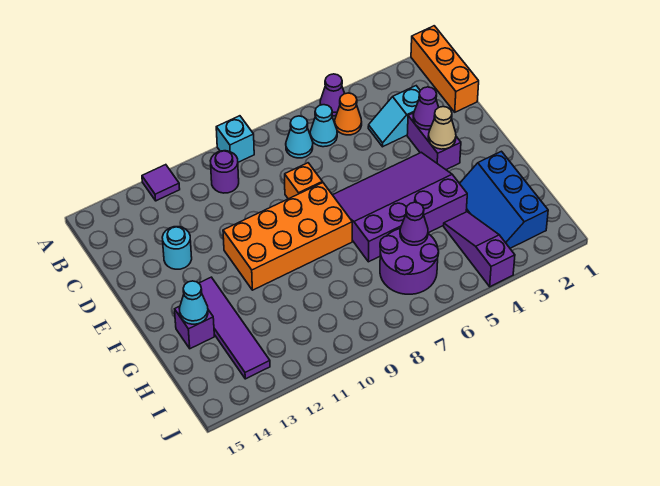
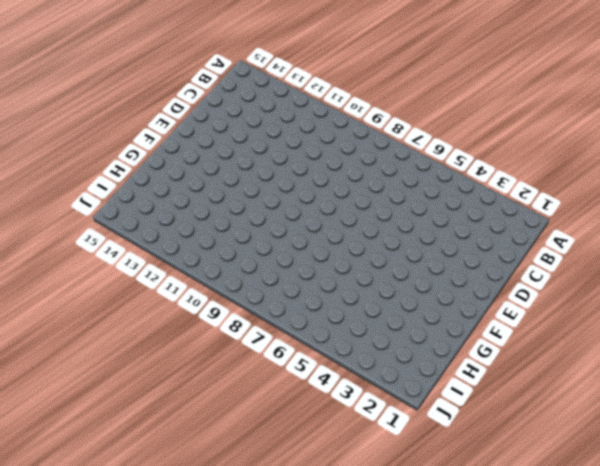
none -> orange brick A1:C1 level 1
none -> purple cone A5 level 1
none -> cyan brick A9 level 1

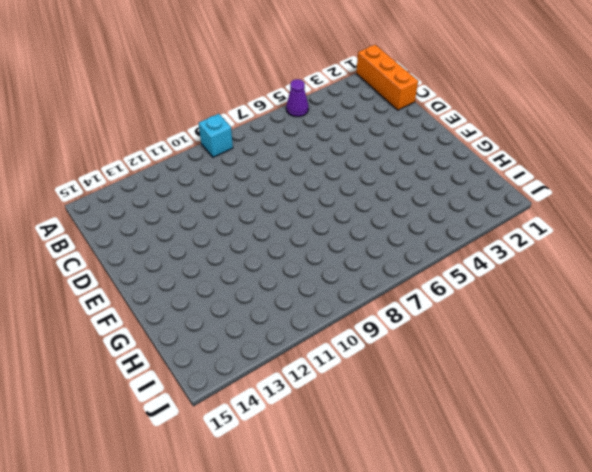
none -> purple tile A12 level 1
none -> orange cone B5 level 1
none -> cyan cone B6 level 1

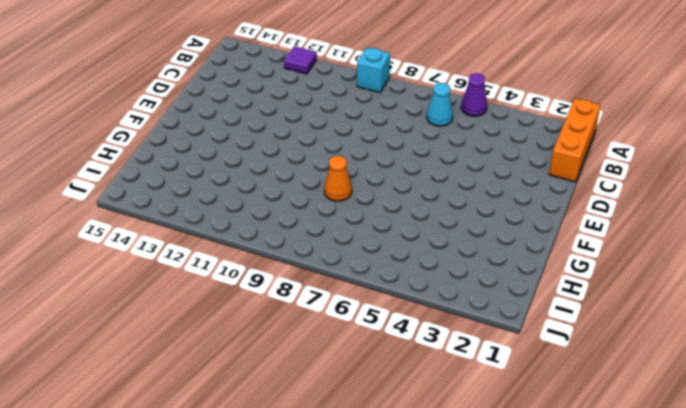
orange cone G8 level 1 -> orange cone B5 level 1
none -> cyan cone B7 level 1
none -> purple round brick B10 level 1
none -> cyan slope C3:C4 level 1 top 3

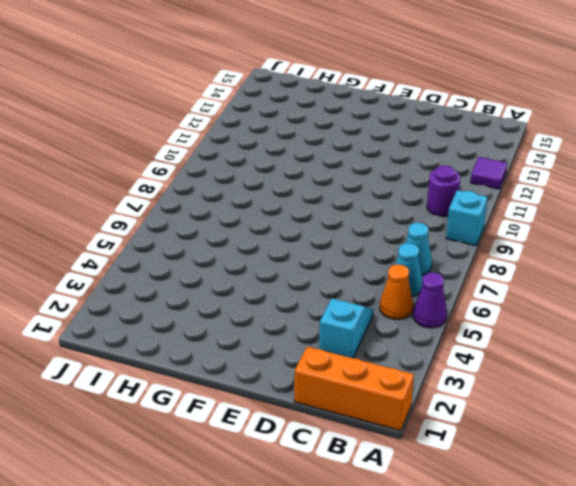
none -> purple brick D3:E3 level 1
none -> orange brick D8 level 1
none -> cyan round brick D13 level 1

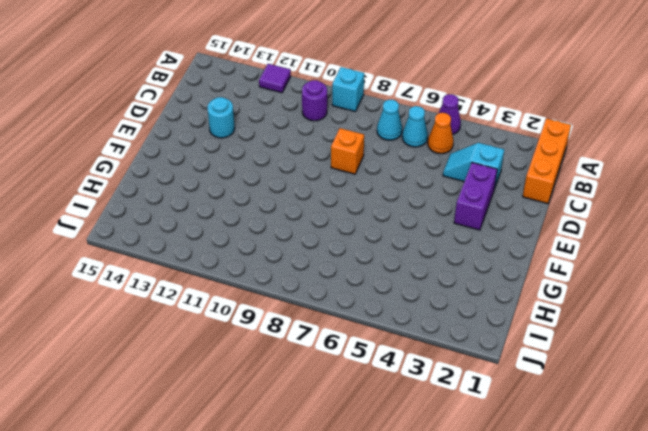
none -> purple slope E4:G7 level 1 top G
none -> orange brick E8:F11 level 1
none -> purple tile F13:I13 level 1

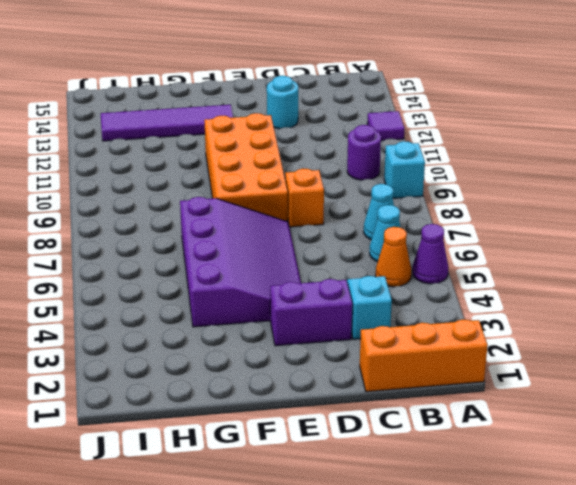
none -> blue slope G2:I3 level 1 top 2
none -> purple brick G14 level 1
none -> purple slope H4:J4 level 1 top J

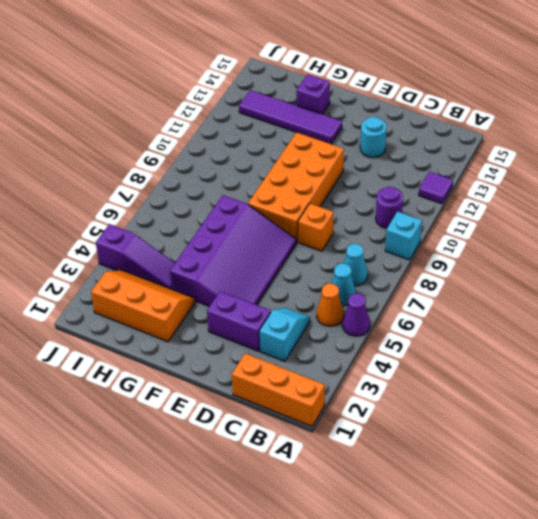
orange slope G2:I3 level 1 top 2 -> blue slope G2:I3 level 1 top 2
none -> purple round brick H6:I7 level 1
none -> purple cone D3 level 2
none -> tan cone E3 level 2

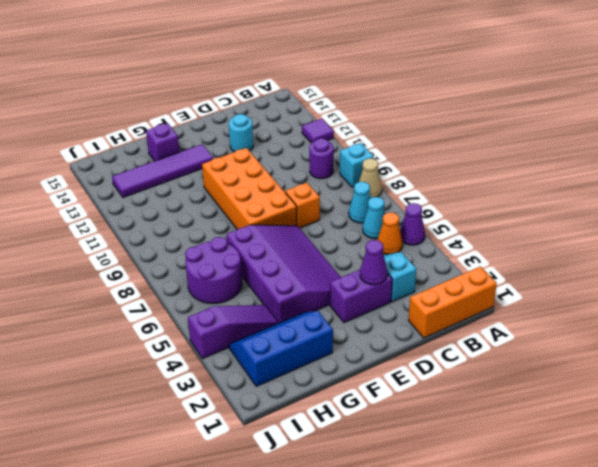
tan cone A8 level 1 -> tan cone E3 level 2
none -> cyan cone G14 level 2
none -> purple cone H6 level 2

